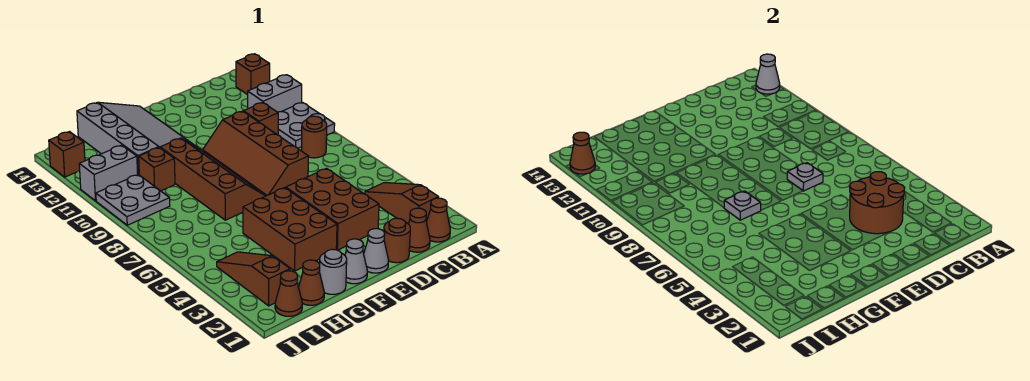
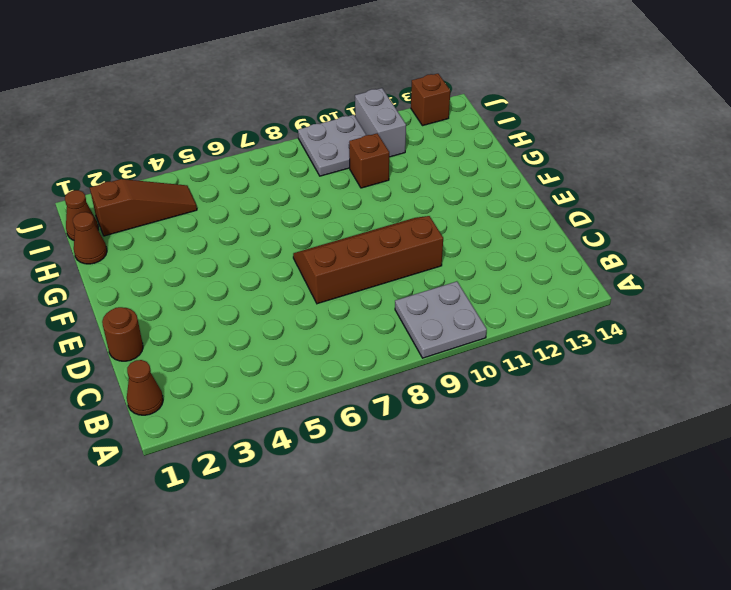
none -> grey brick A11:B11 level 1
none -> brown brick A13 level 1
none -> brown slope B2:B4 level 1 top 2

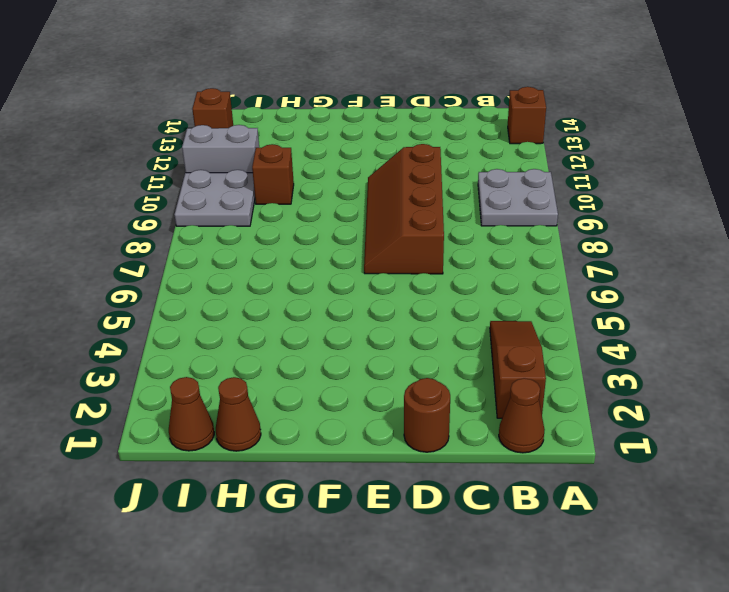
none -> grey brick A11:B11 level 1
none -> brown round brick B8 level 1
none -> brown cone C1 level 1

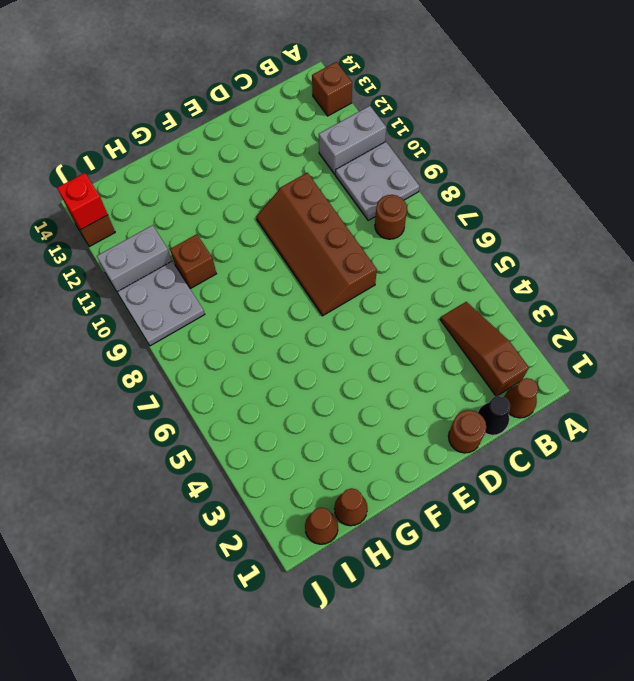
black cone C1 level 1 -> brown cone C1 level 1
red brick J13 level 2 -> brown cone J13 level 2
none -> brown brick C10 level 1
none -> brown brick D3:E5 level 1
none -> grey cone E1 level 1

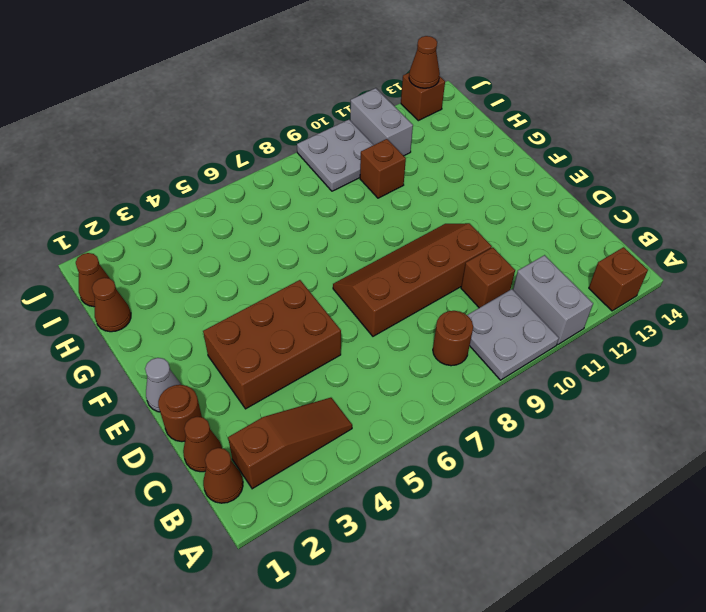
none -> grey cone F1 level 1
none -> brown brick F3:G5 level 1
none -> brown slope F7:G10 level 1 top G

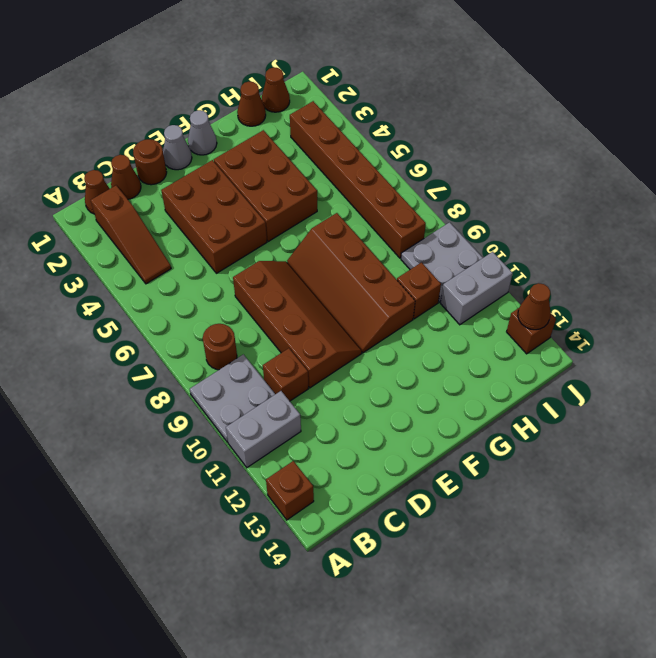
brown brick I3:I8 level 1 -> brown slope I2:I4 level 1 top 2
none -> grey slope F11:H14 level 1 top H
none -> grey round brick G1 level 1
none -> grey cone A13 level 2

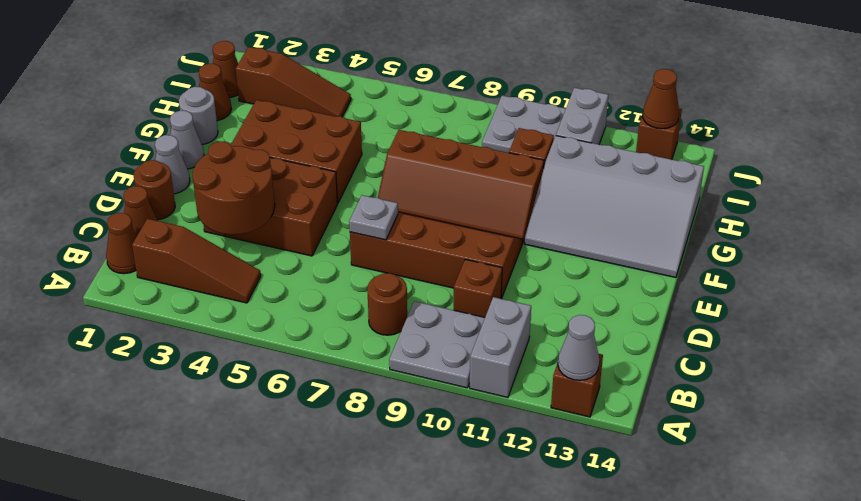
none -> grey plate G7 level 2

